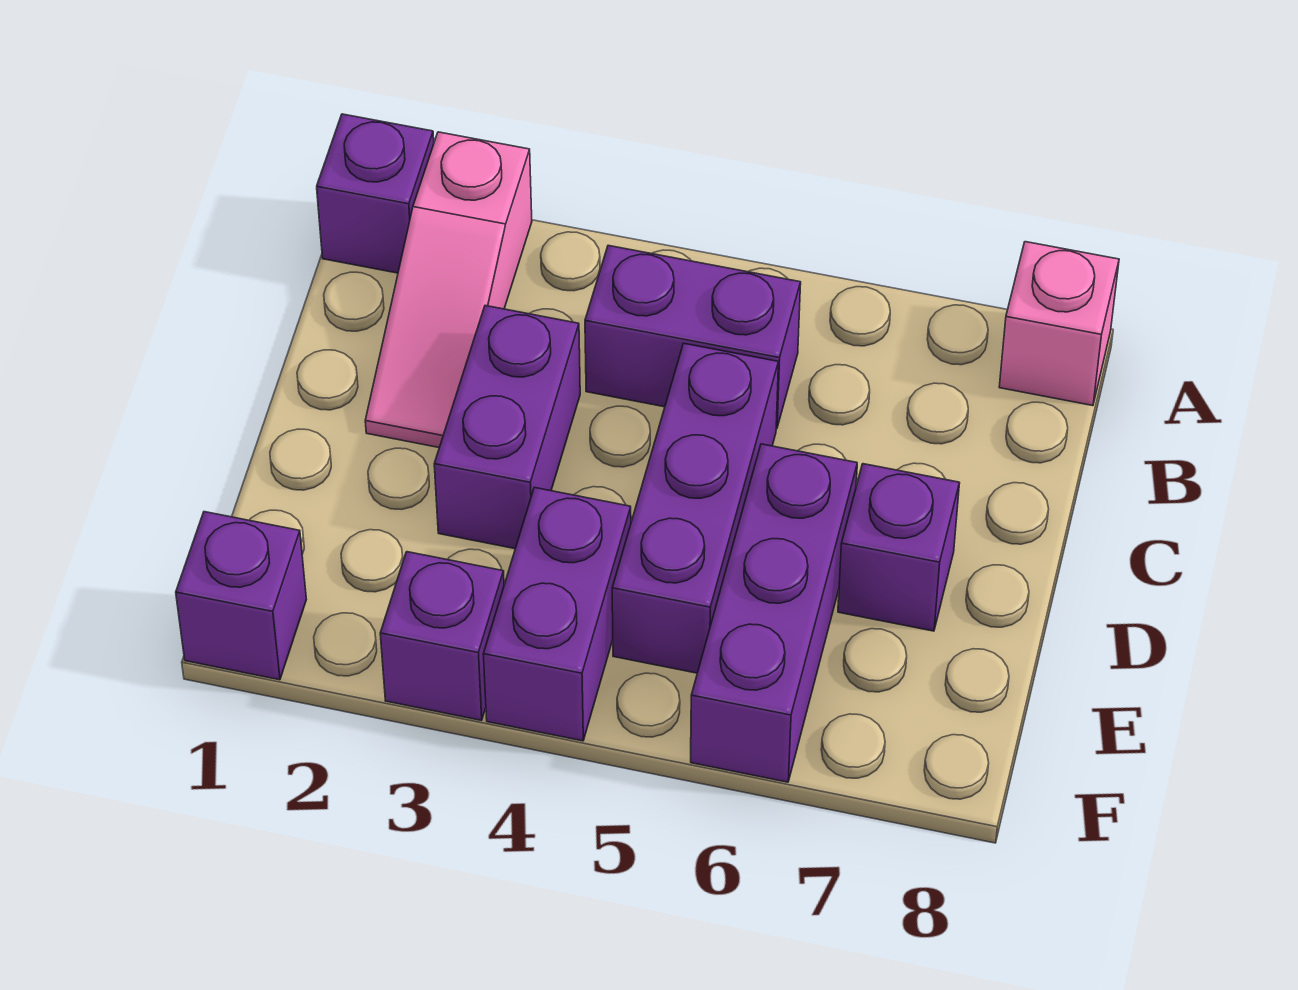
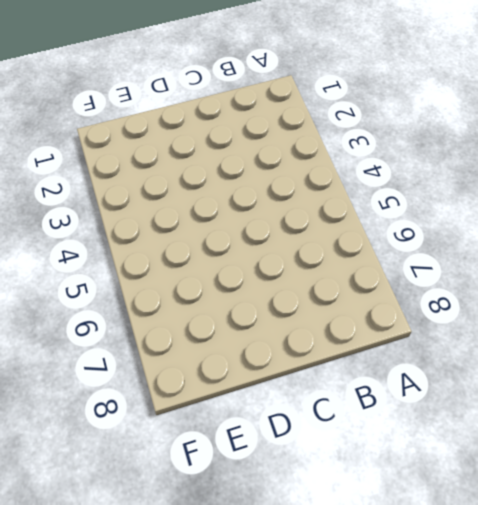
none -> purple brick A1 level 1
none -> pink slope A2:C2 level 1 top A

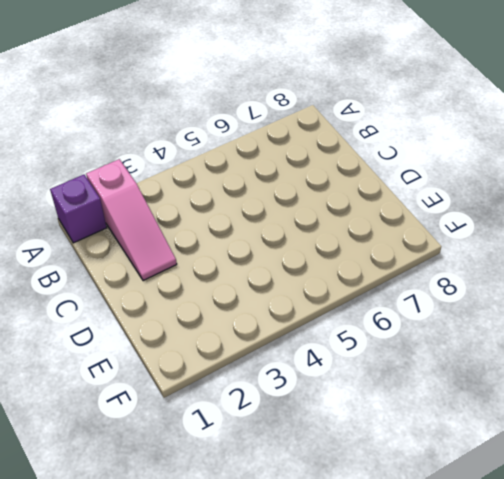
none -> pink brick A8 level 1
none -> purple brick B4:B5 level 1

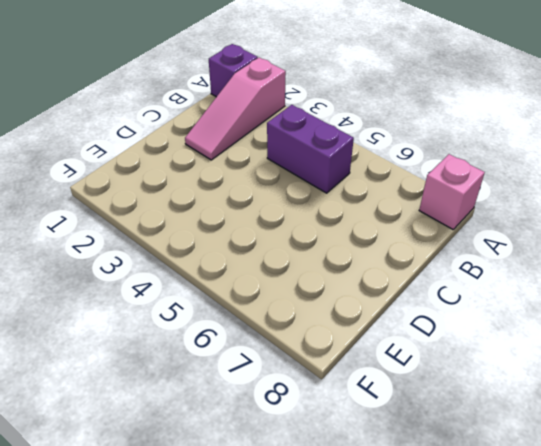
none -> purple brick C3:D3 level 1
none -> purple brick C5:E5 level 1

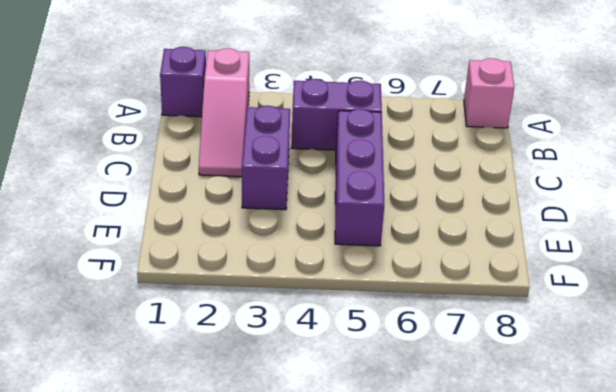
none -> purple brick D6:F6 level 1
none -> purple brick D7 level 1

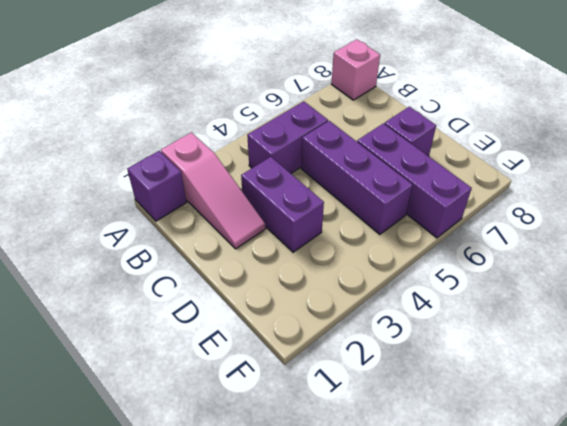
none -> purple brick E4:F4 level 1
none -> purple brick F1 level 1

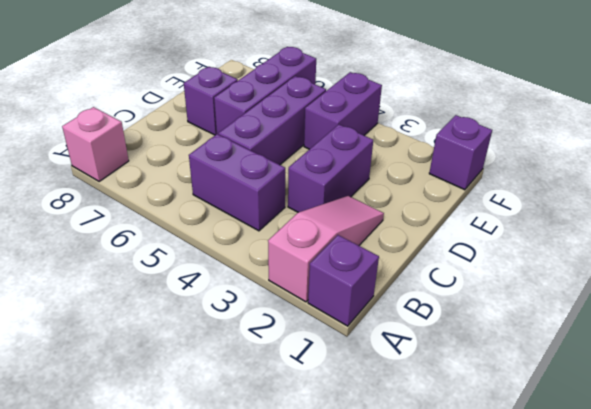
none -> purple brick F3 level 1

